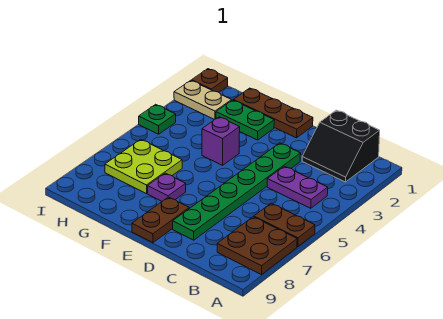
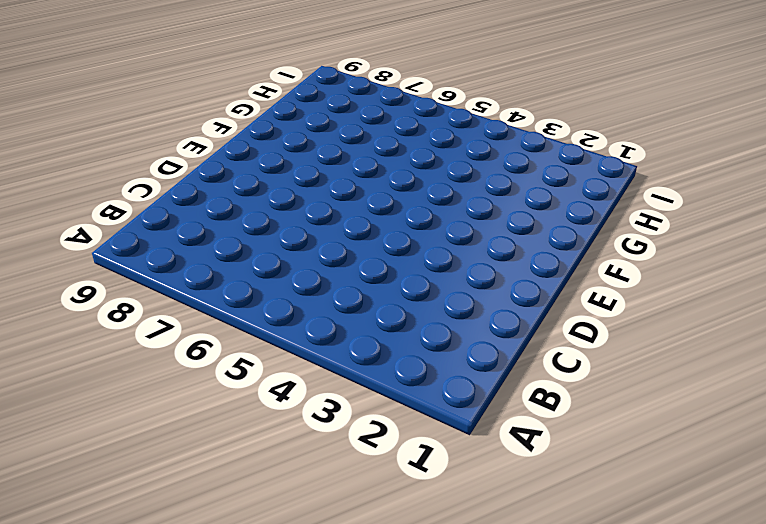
none -> brown plate A6:B6 level 1
none -> brown plate A7:B8 level 1
none -> black slope B1:C2 level 1 top 1

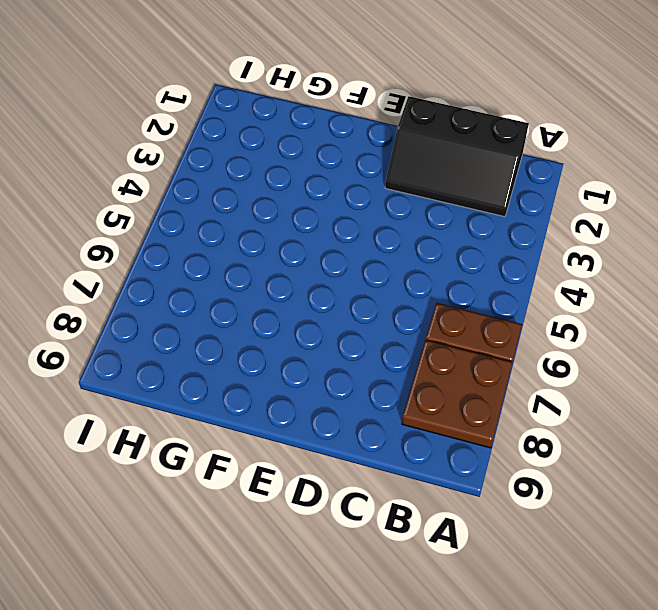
black slope B1:D2 level 1 top 1 -> black slope B1:C2 level 1 top 1
none -> purple plate B4:C4 level 1
none -> green plate D3:D8 level 1
none -> brown plate E1:G1 level 1

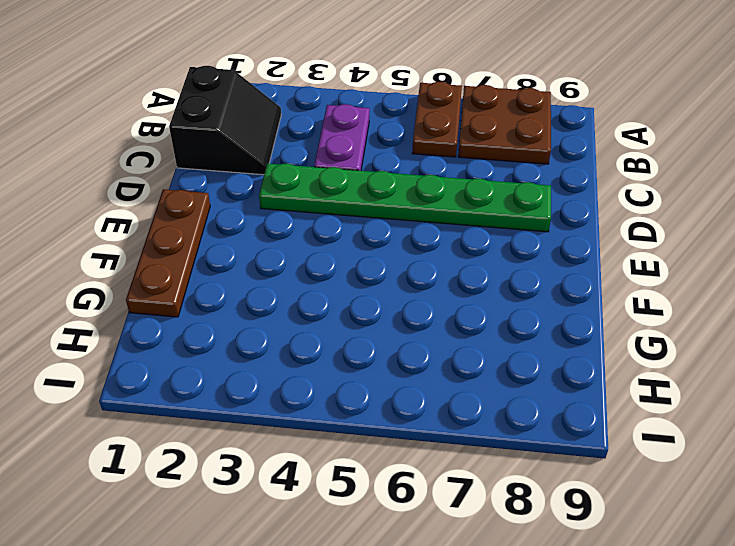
none -> brown plate E8:E9 level 1
none -> green plate F2:G2 level 1
none -> purple brick F4 level 1

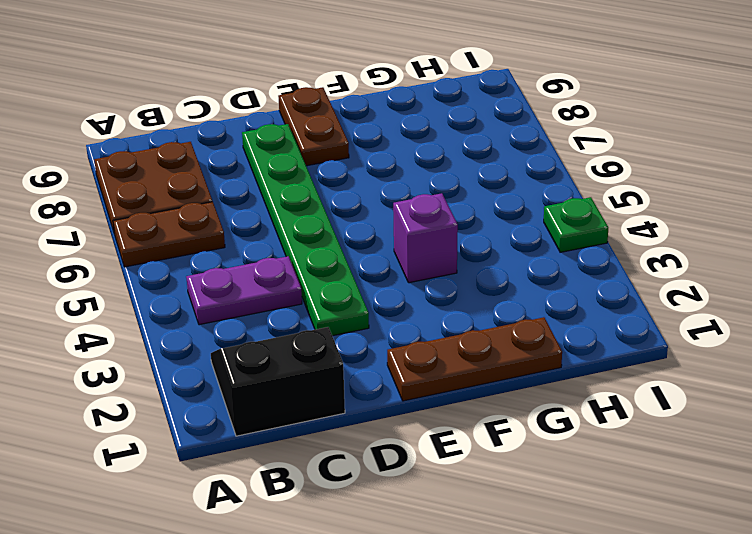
none -> green plate F2:G2 level 1
none -> purple plate F7 level 1
none -> lime plate G6:H7 level 1

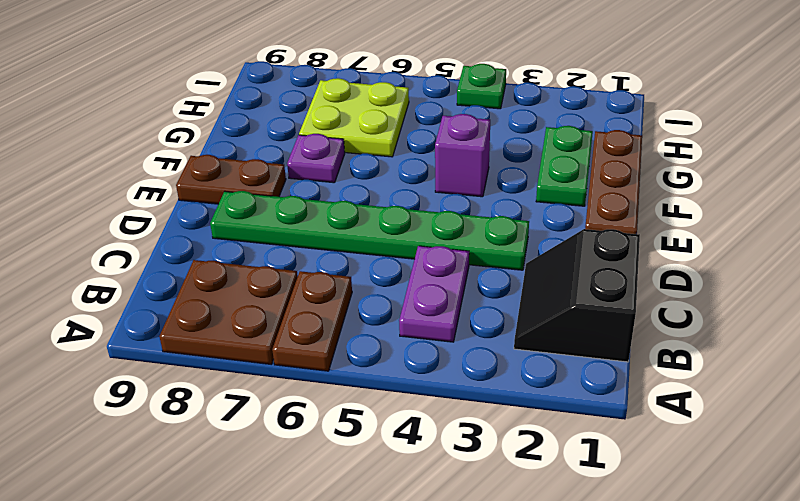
none -> tan plate H2:I2 level 1
none -> brown plate I1 level 1

